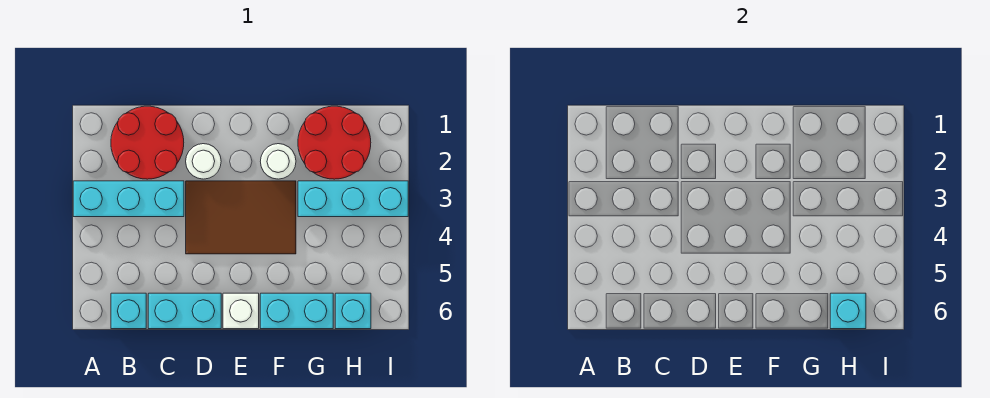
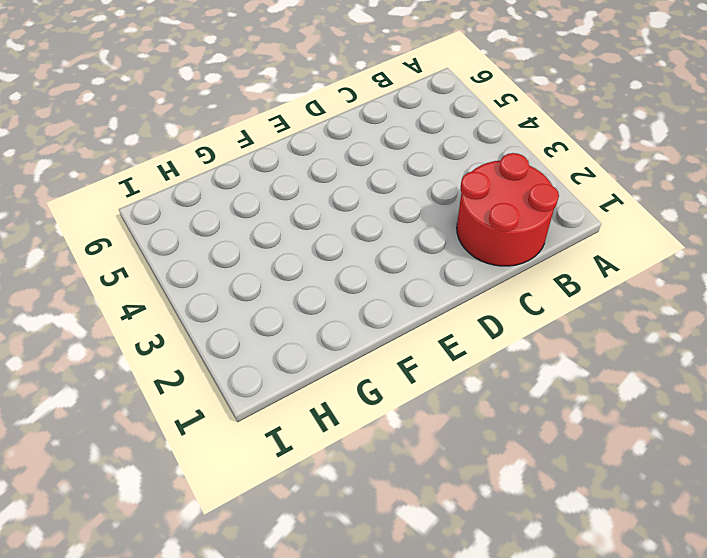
none -> cyan brick A3:C3 level 1
none -> cyan brick B6 level 1
none -> cyan brick C6:D6 level 1

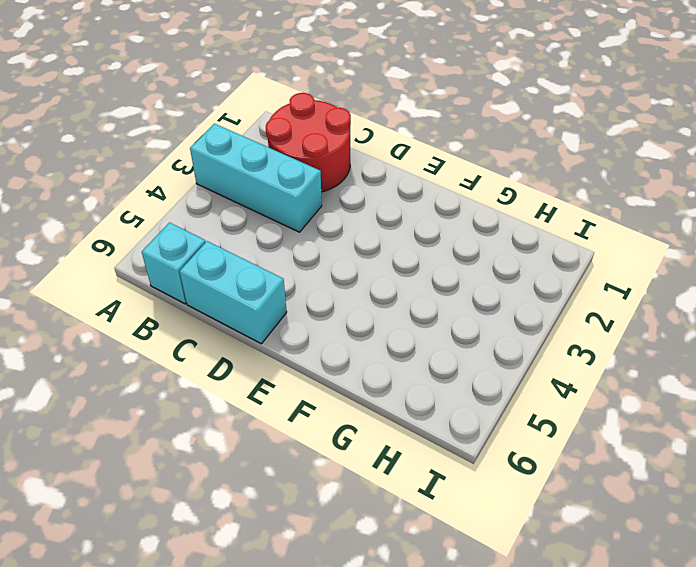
none -> white round brick D2 level 1
none -> brown tile D3:F4 level 1
none -> white brick E6 level 1

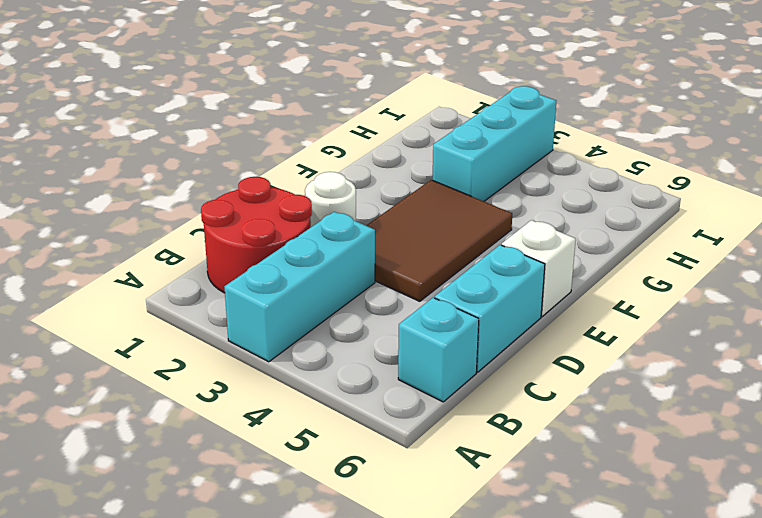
none -> white round brick F2 level 1
none -> cyan brick F6:G6 level 1
none -> red round brick G1:H2 level 1

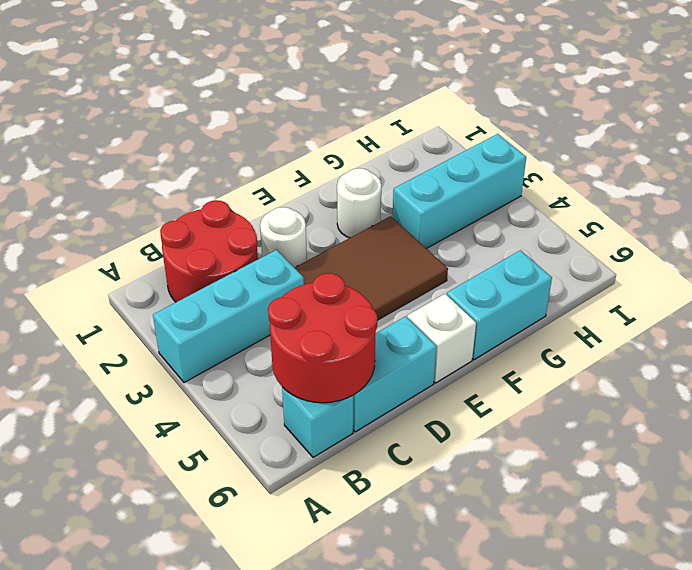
red round brick B5:C6 level 2 -> red round brick G1:H2 level 1
none -> cyan brick H6 level 1
none -> cyan brick H6 level 2

